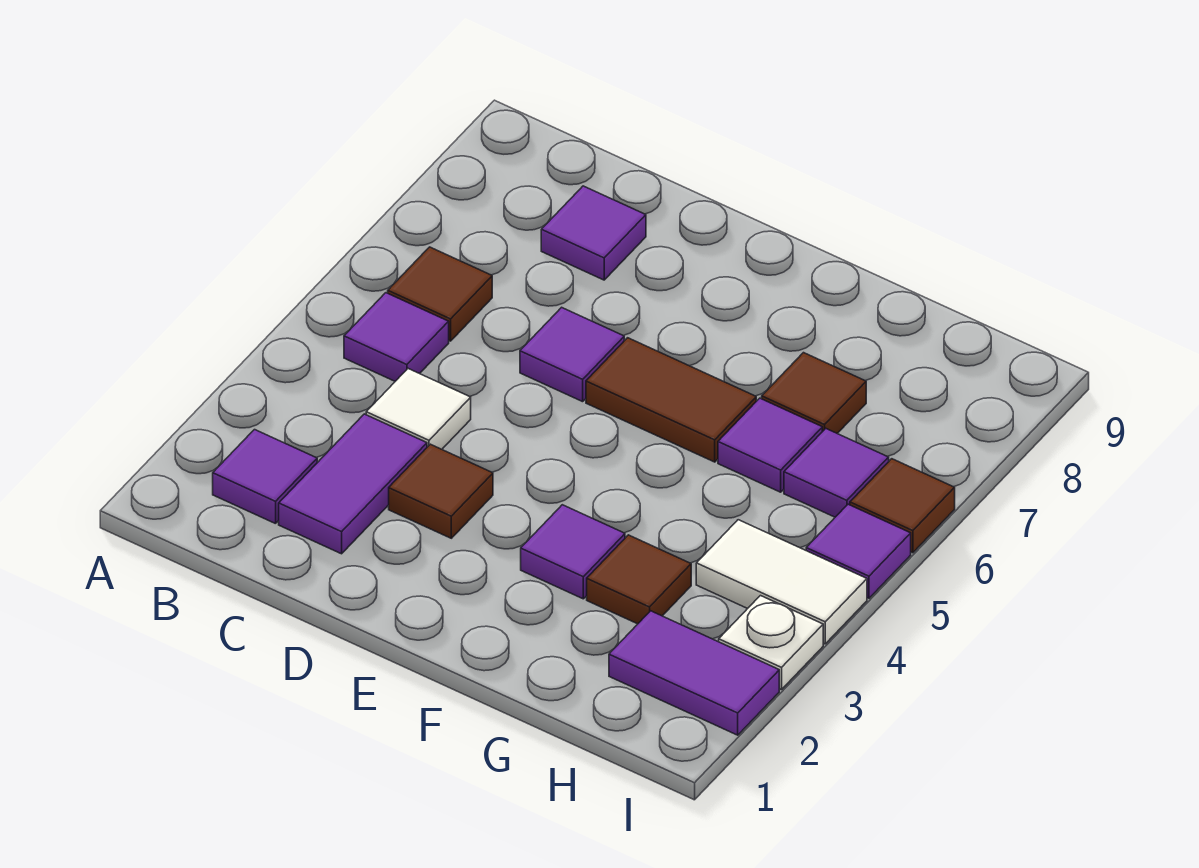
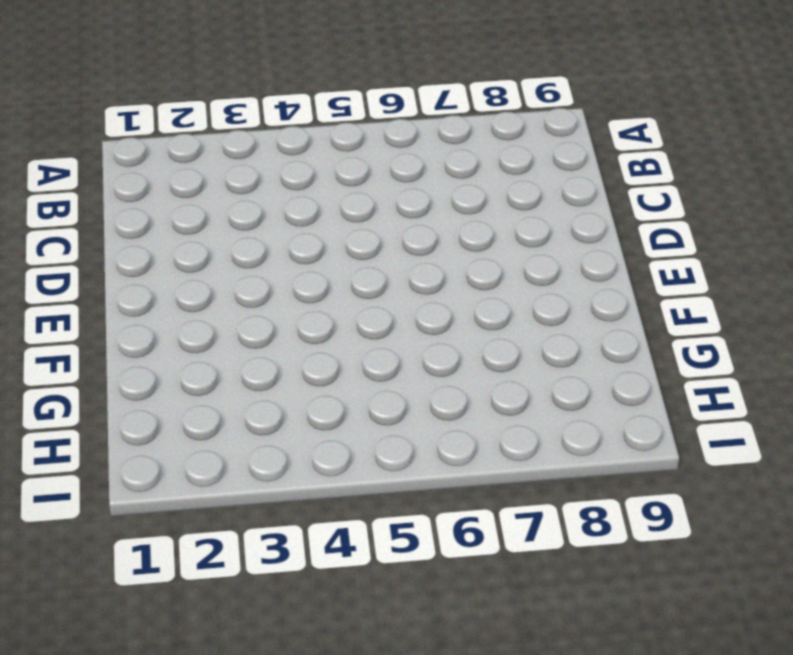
none -> purple tile B2 level 1
none -> purple tile B5 level 1
none -> brown tile B6 level 1

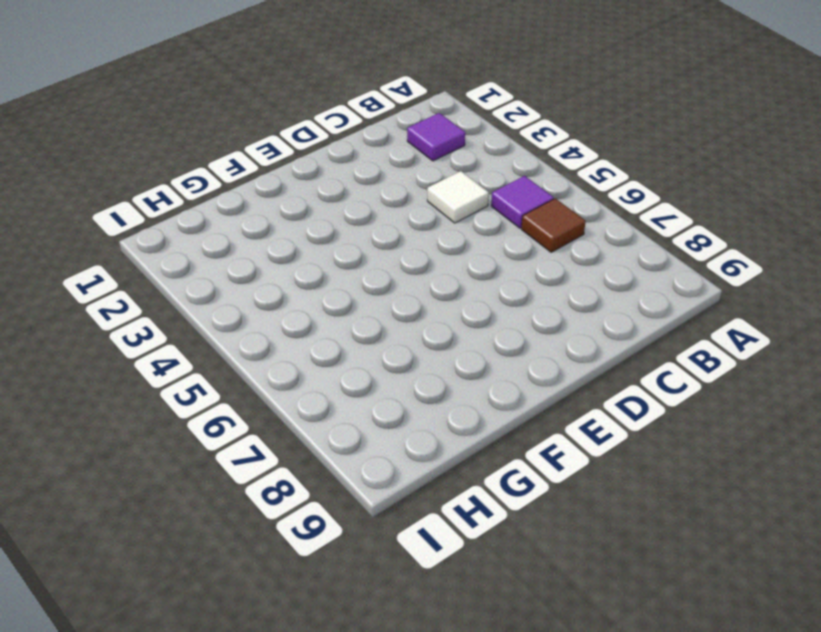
none -> purple tile C2:C3 level 1
none -> purple tile C8 level 1
none -> brown tile D3 level 1

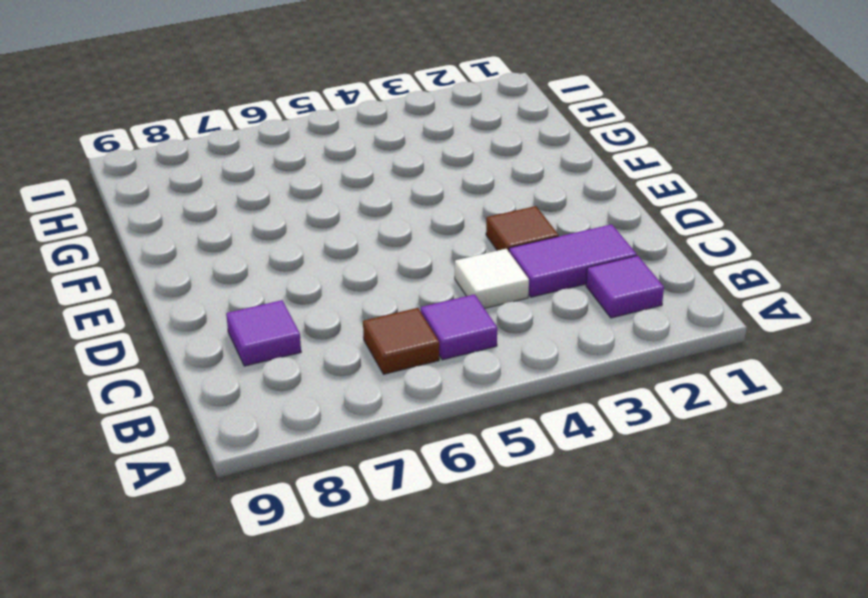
none -> purple tile D6 level 1
none -> brown tile E6:F6 level 1
none -> purple tile F3 level 1

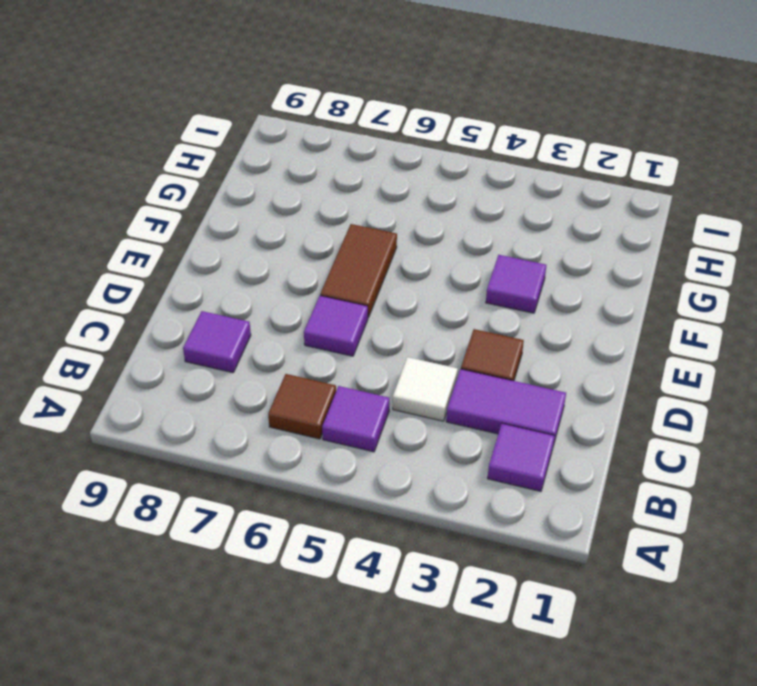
none -> brown tile G3 level 1
none -> purple tile G6 level 1
none -> brown tile G7 level 1

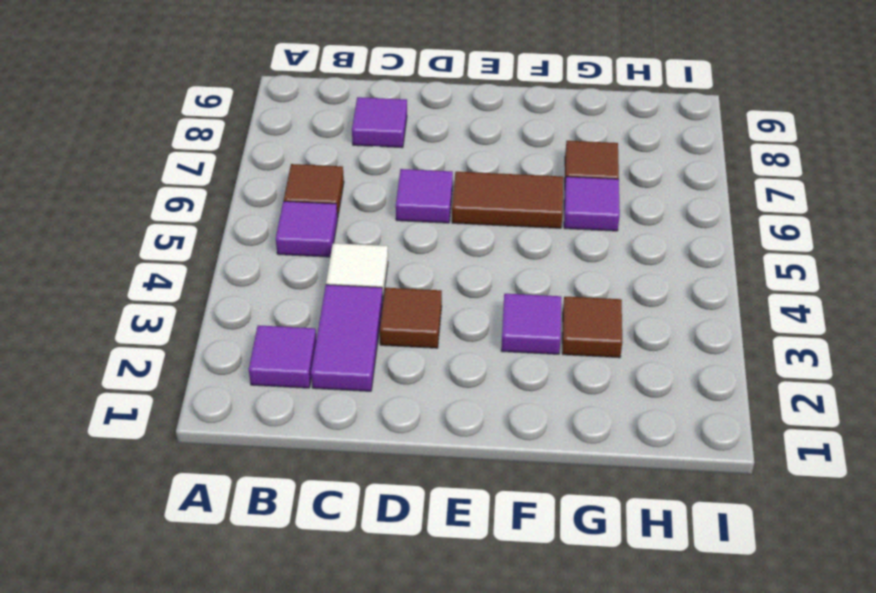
none -> purple tile H2:I2 level 1
none -> white tile H4:I4 level 1
none -> purple tile H6 level 1

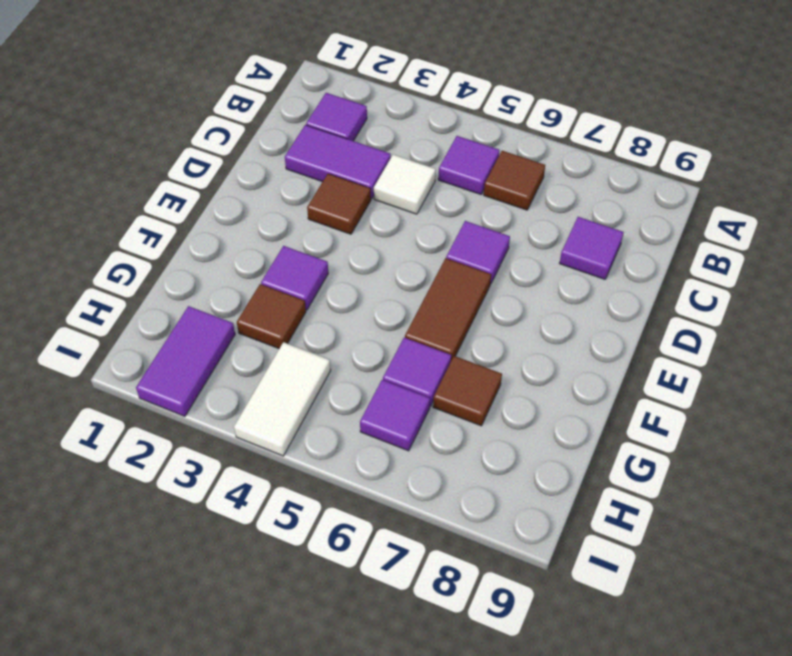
none -> white plate I3 level 1
none -> purple tile I5 level 1
none -> brown tile I6 level 1

